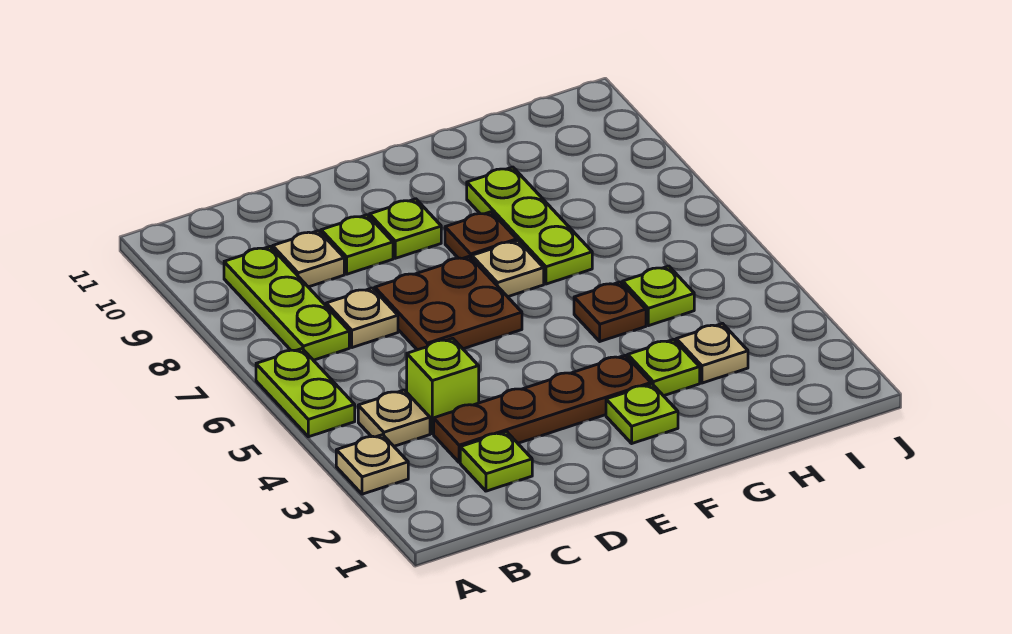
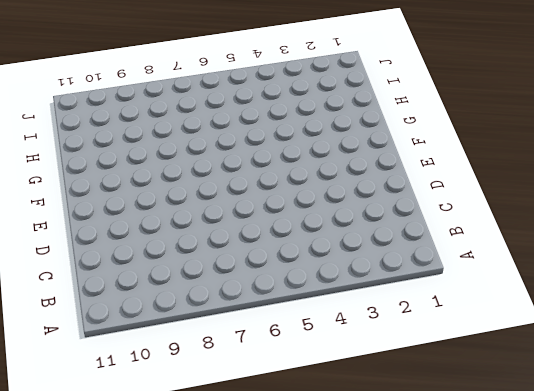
none -> tan plate A3 level 1
none -> lime plate A5:A6 level 1
none -> tan plate B4 level 1

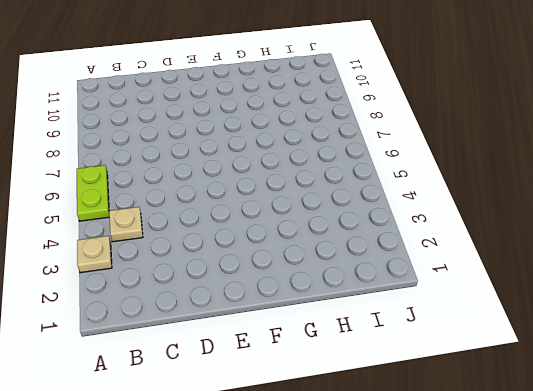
none -> lime plate B7:B9 level 1
none -> lime plate C2 level 1
none -> brown plate C3:F3 level 1

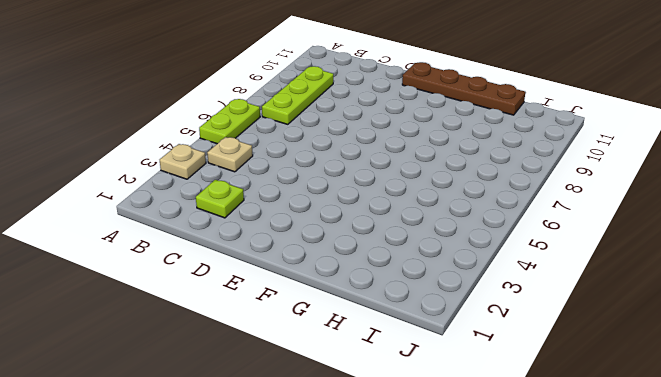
brown plate E11:H11 level 1 -> brown plate C3:F3 level 1
none -> lime brick C4 level 1
none -> tan plate C7 level 1
none -> tan plate C9 level 1

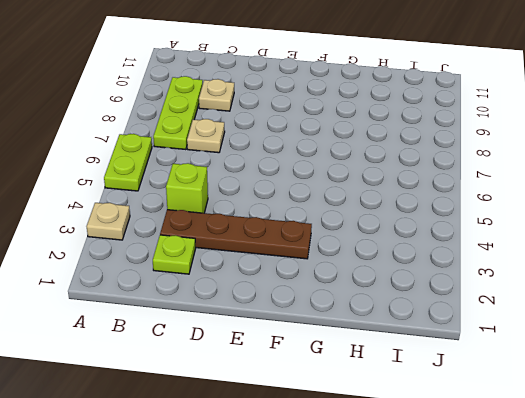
none -> tan plate B4 level 1
none -> brown plate D6:E7 level 1
none -> lime plate D9 level 1

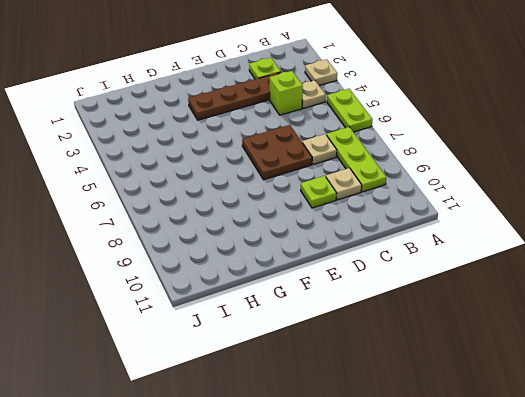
none -> lime plate E9 level 1
none -> lime plate F2 level 1
none -> tan plate F7 level 1

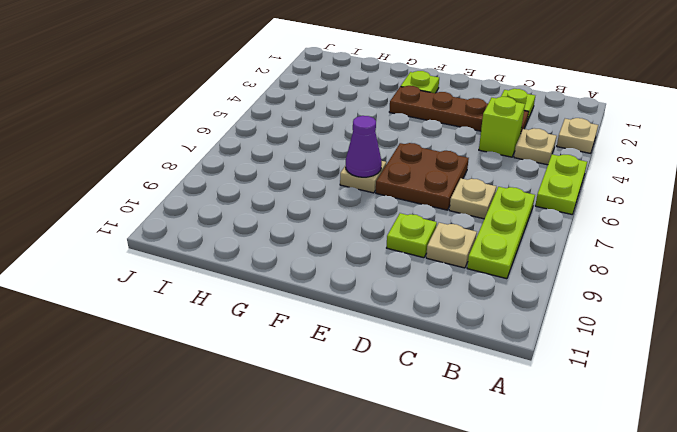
purple cone F7 level 2 -> none
none -> lime plate E9 level 1
none -> brown plate F8 level 1
none -> lime plate G3 level 1

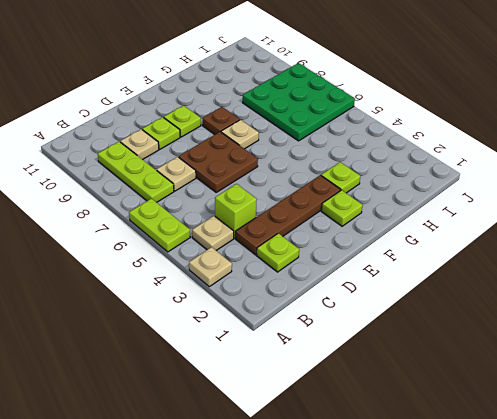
green plate H6:J8 level 1 -> none
none -> brown plate G5 level 1
none -> lime plate G7:G9 level 1
none -> tan plate H3 level 1

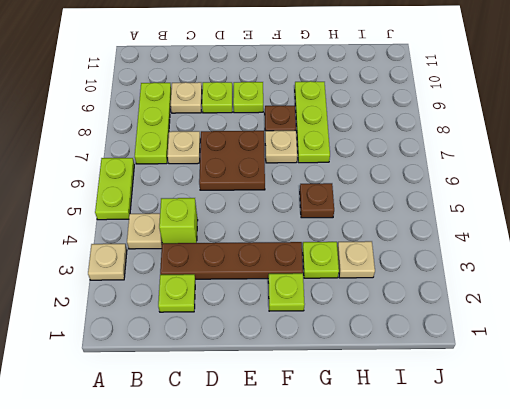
none -> lime plate H5 level 1

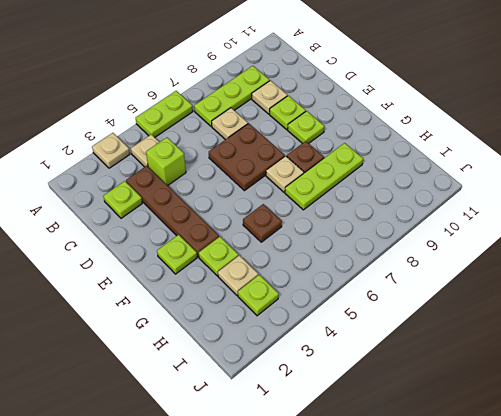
lime plate I3 level 1 -> lime plate H5 level 1

